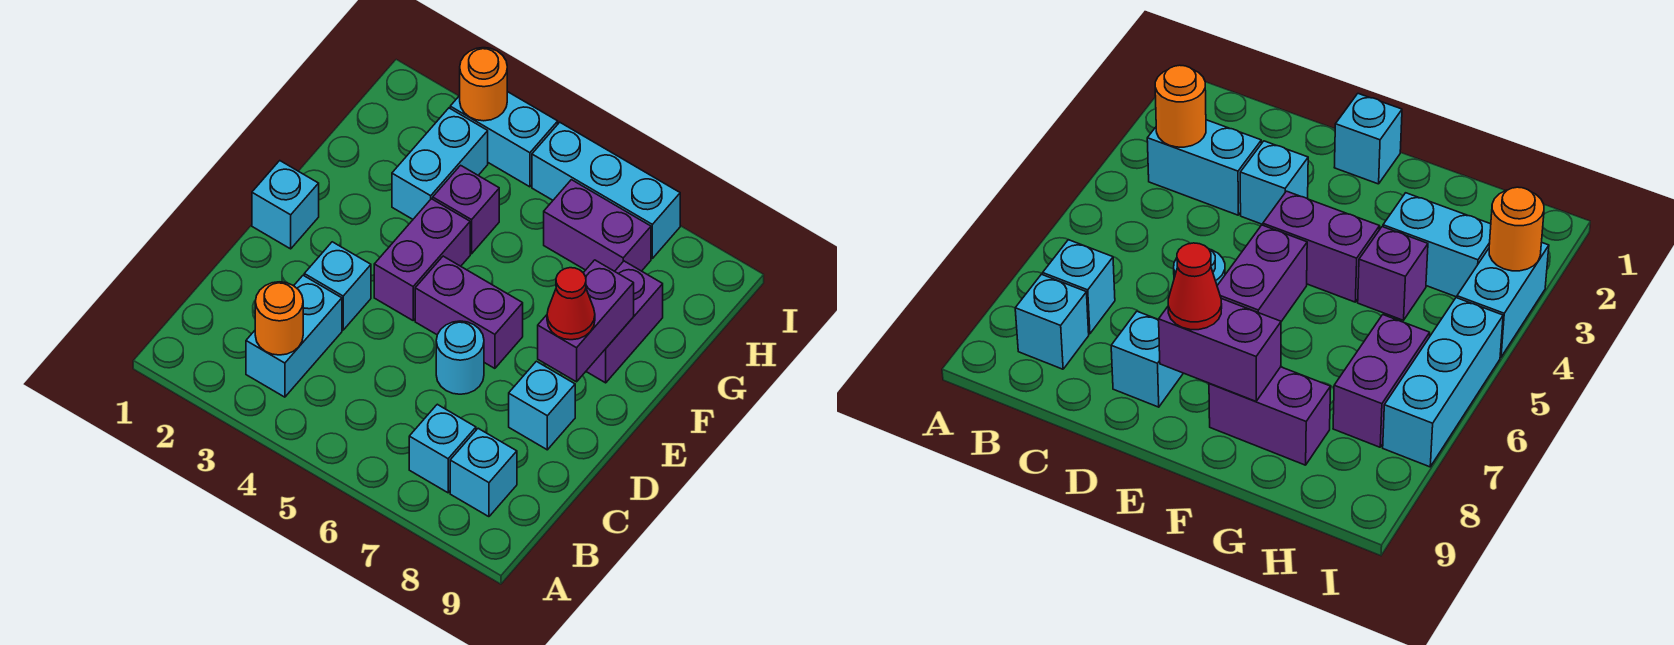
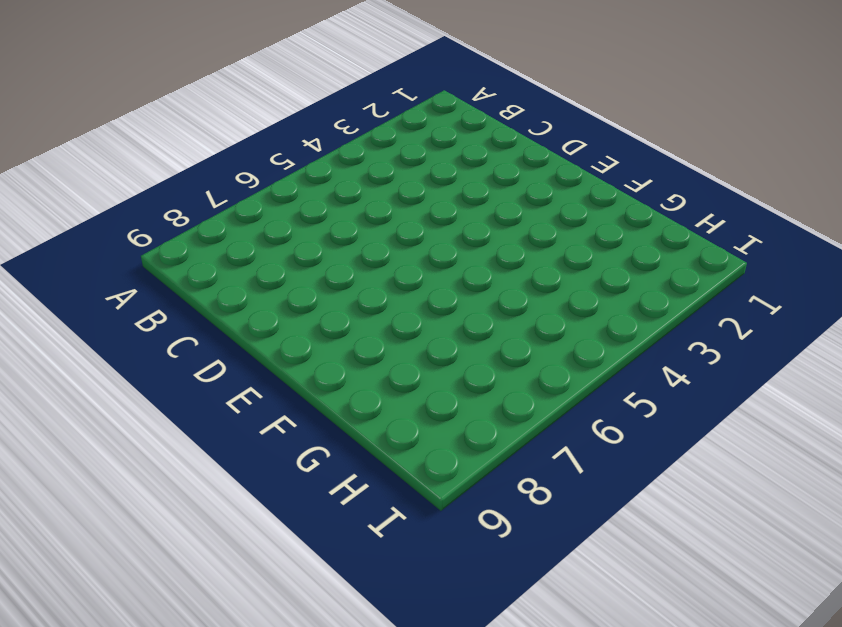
none -> cyan brick B3:C3 level 1
none -> cyan brick B7 level 1
none -> cyan brick B8 level 1

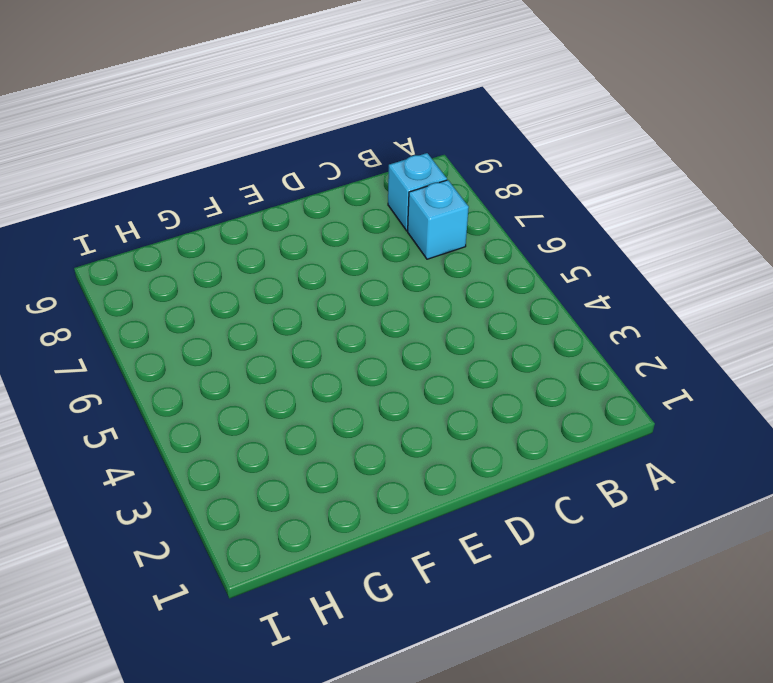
none -> cyan brick B3:C3 level 1
none -> cyan brick D3 level 1
none -> cyan round brick D6 level 1

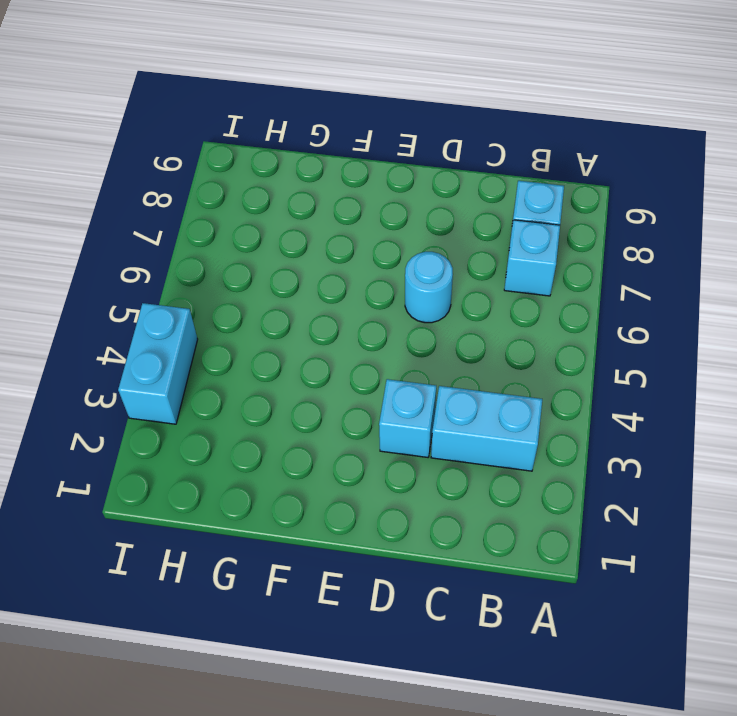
none -> cyan brick D8 level 1
none -> cyan brick E1 level 1
none -> purple brick E4:F4 level 1

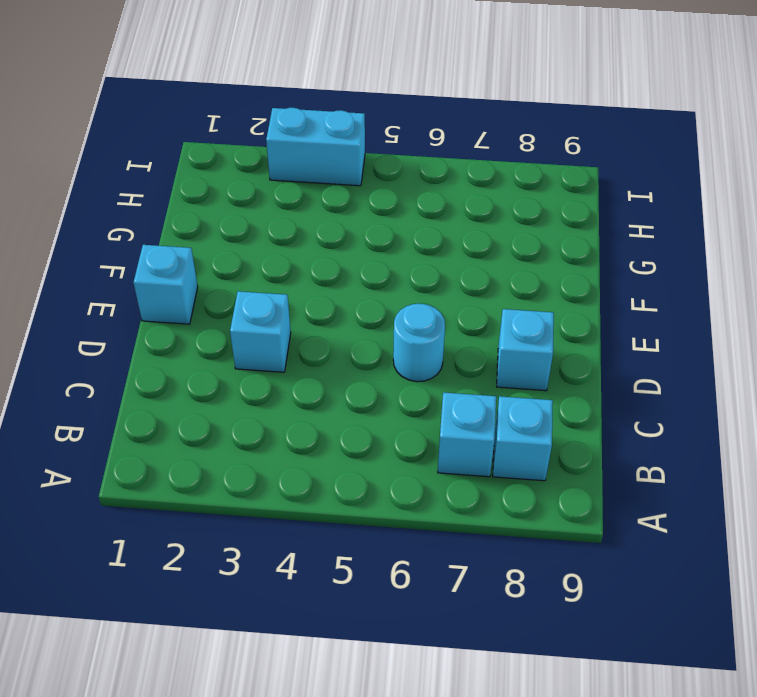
none -> cyan brick B3:C3 level 1
none -> purple brick E4:F4 level 1
none -> purple brick E5:E6 level 1

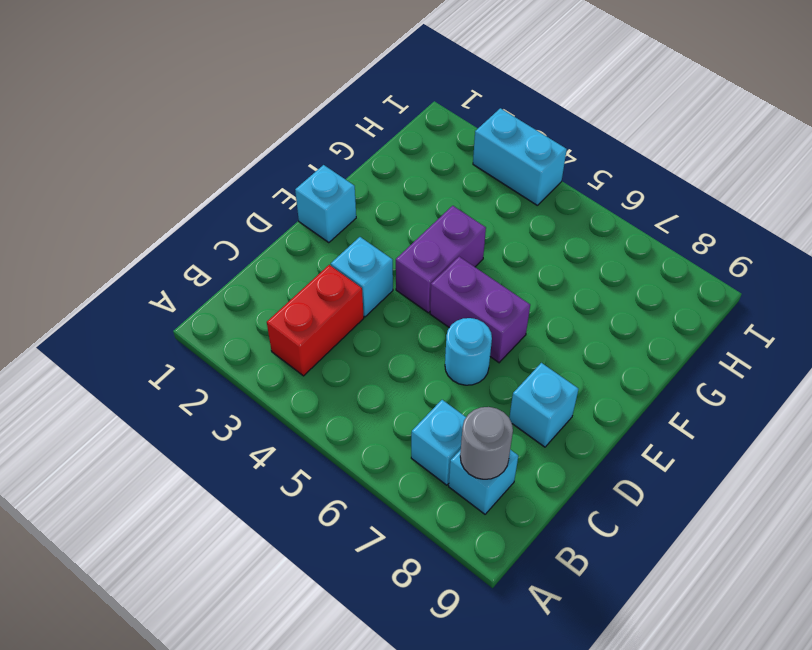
red brick B3:C3 level 1 -> cyan brick B3:C3 level 1
grey round brick B8 level 2 -> none
none -> purple brick F8:G8 level 1
none -> cyan brick G3:H3 level 1
none -> purple brick G4 level 1

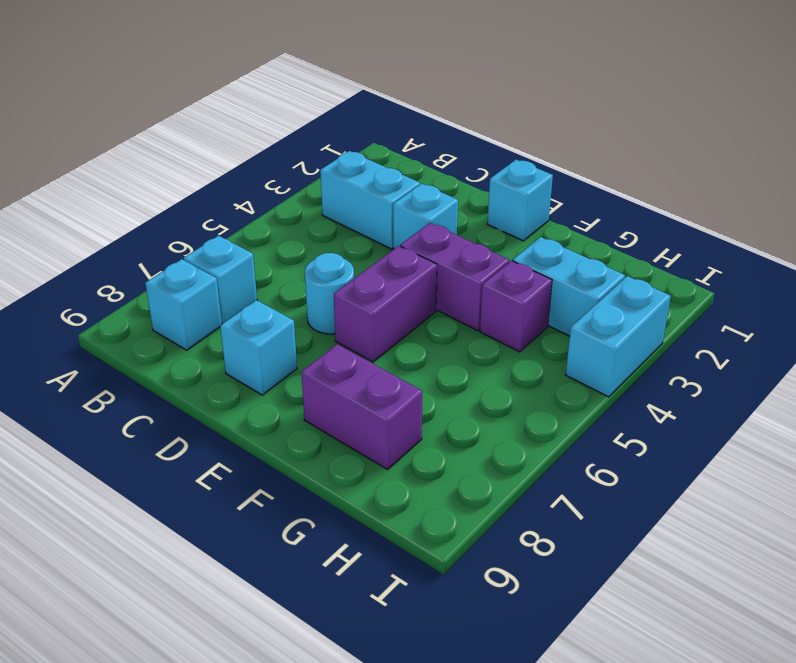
none -> purple brick H6:H7 level 1
none -> cyan brick I5:I7 level 1
none -> orange round brick B3 level 2

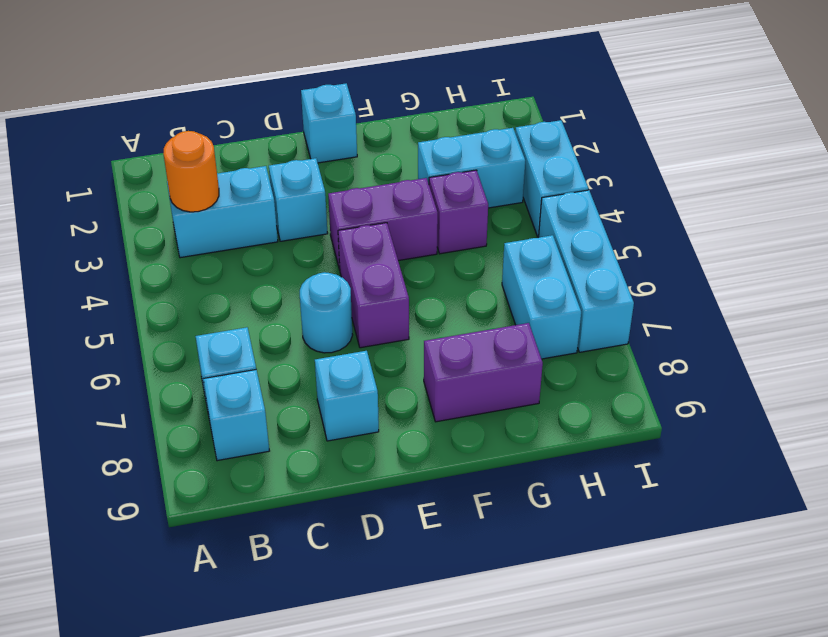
cyan brick H6:H7 level 1 -> purple brick H6:H7 level 1
none -> purple brick E8:F8 level 2
none -> orange round brick I3 level 2
none -> red cone E8 level 3

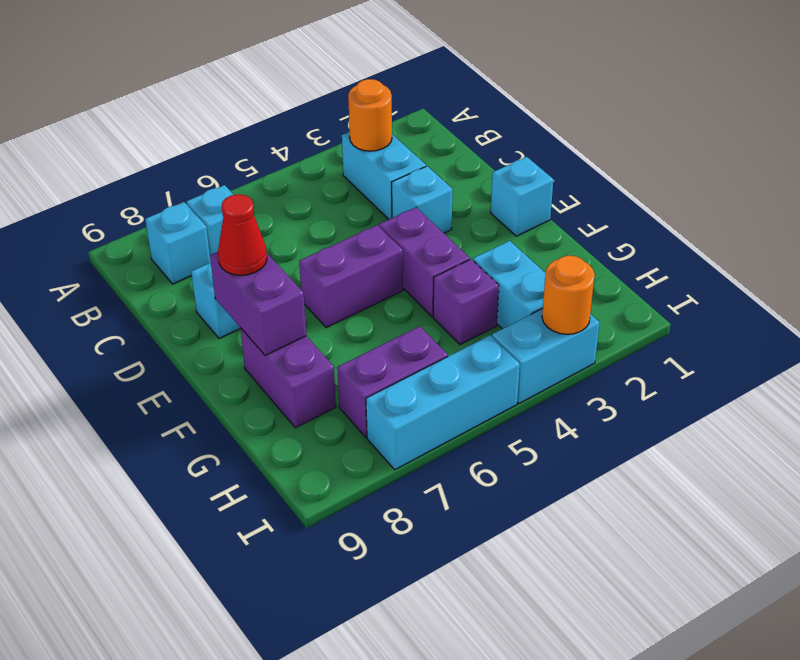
none -> cyan round brick D6 level 1

